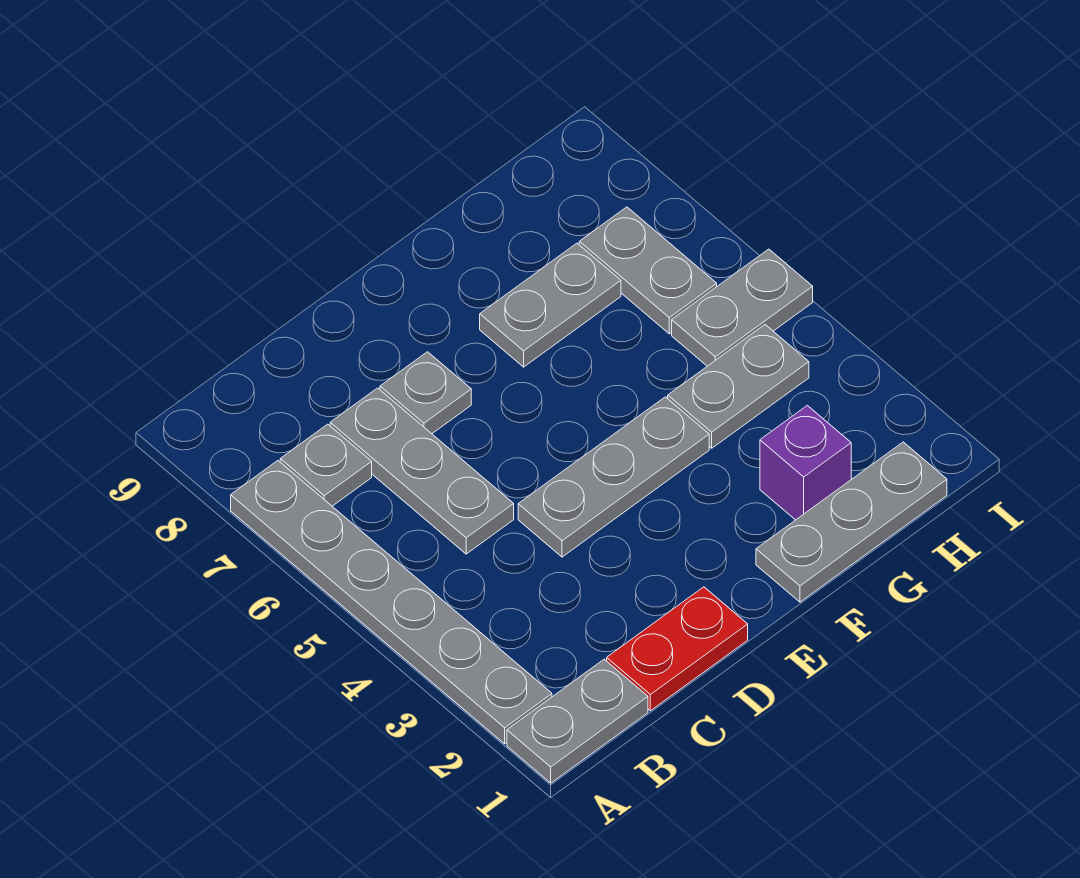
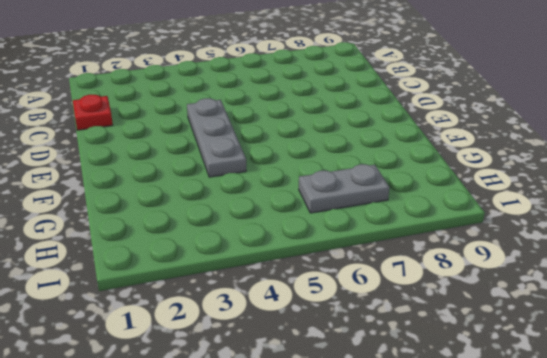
red plate C1 level 1 -> red plate C1:D1 level 1
none -> grey plate A1:B1 level 1
none -> grey plate A2:A7 level 1
none -> grey plate B7 level 1

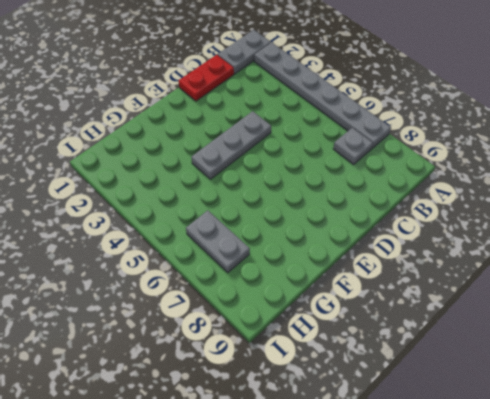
none -> grey plate C5:C7 level 1
none -> grey plate D7 level 1
none -> grey plate F1:H1 level 1

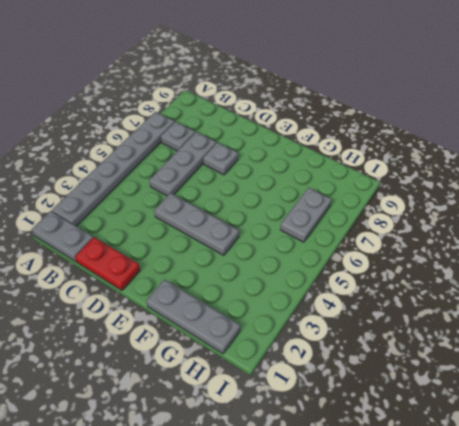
none -> grey plate F7:G7 level 1
none -> purple brick G2 level 1
none -> grey plate G4:H4 level 1

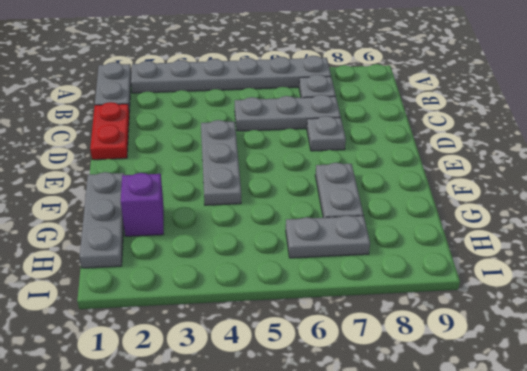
none -> grey plate G4:H4 level 1
none -> grey plate H5:I5 level 1

